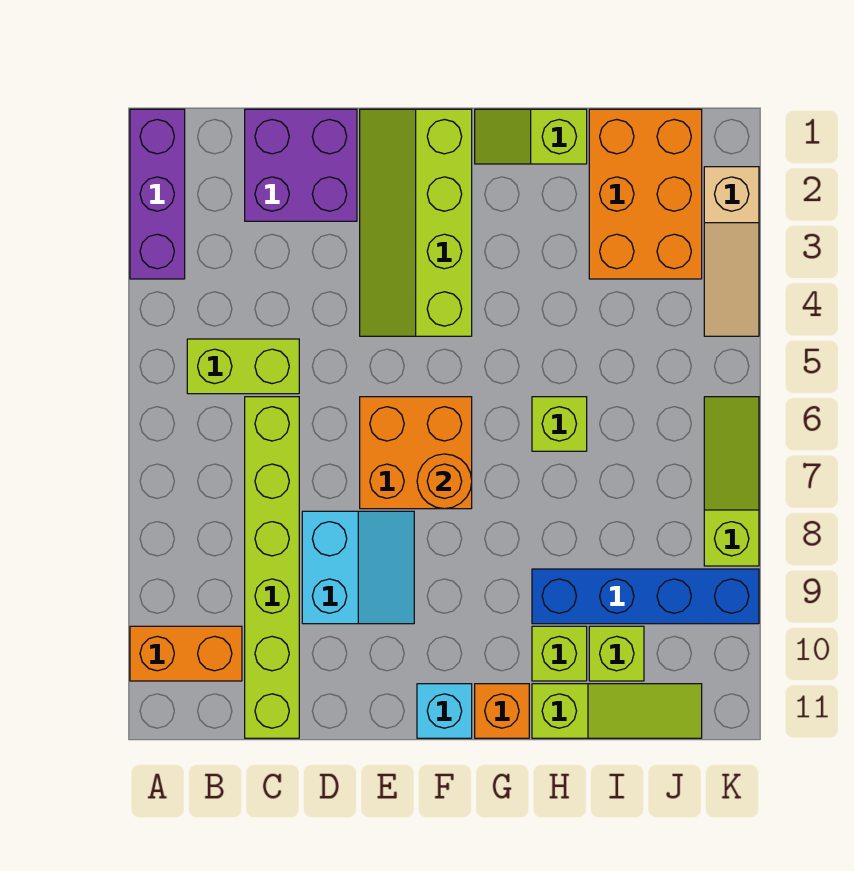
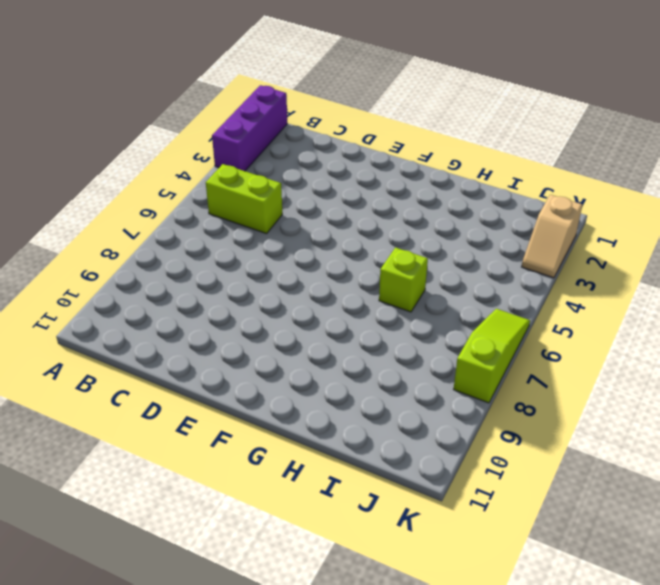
tan slope K2:K3 level 1 top 2 -> tan slope K2:K4 level 1 top 2
none -> orange brick A10:B10 level 1
none -> purple brick C1:D2 level 1
none -> lime brick C6:C11 level 1

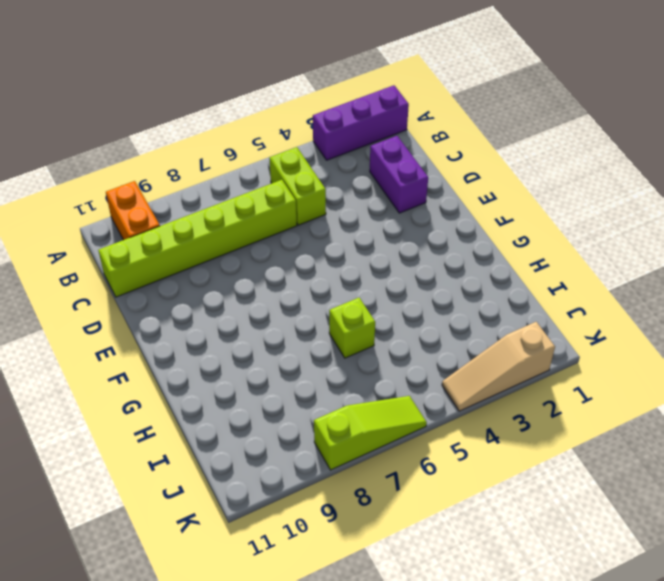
purple brick C2:D2 level 1 -> purple brick C1:D2 level 1
none -> cyan slope D8:E9 level 1 top D
none -> lime slope E1:F4 level 1 top F
none -> orange brick E6:F7 level 1

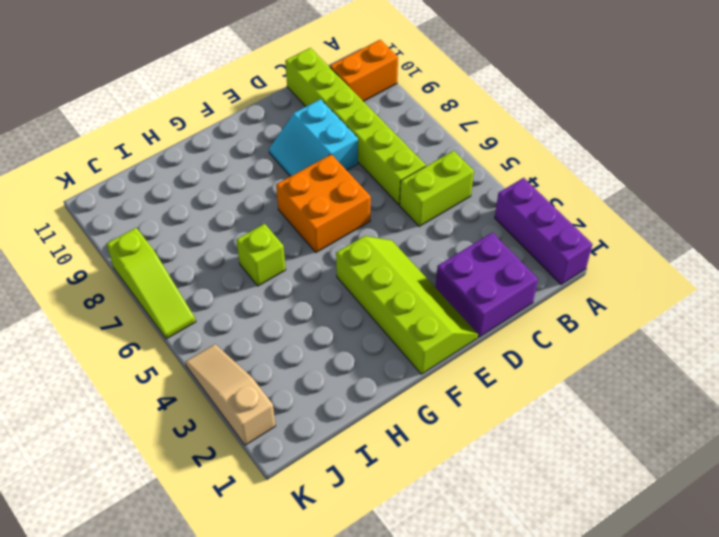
none -> cyan brick F11 level 1
none -> lime slope G1:H1 level 1 top H
none -> orange brick G11 level 1

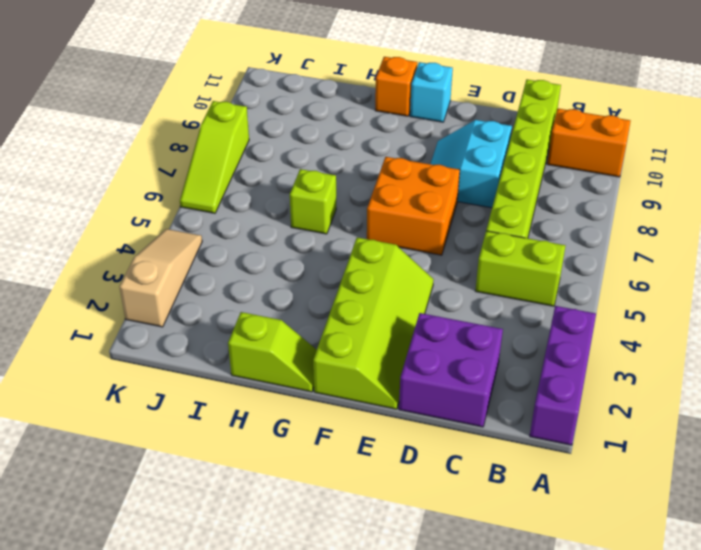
none -> blue brick H9:K9 level 1
none -> lime brick H10 level 1
none -> lime slope H11:J11 level 1 top H

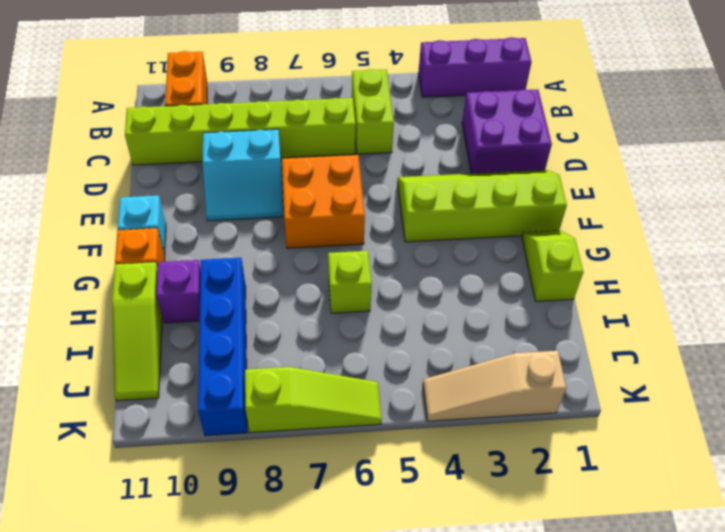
purple brick H10 level 1 -> lime brick H10 level 1
none -> orange brick I1:J3 level 1
none -> lime brick I10 level 1
none -> orange round brick F7 level 2

